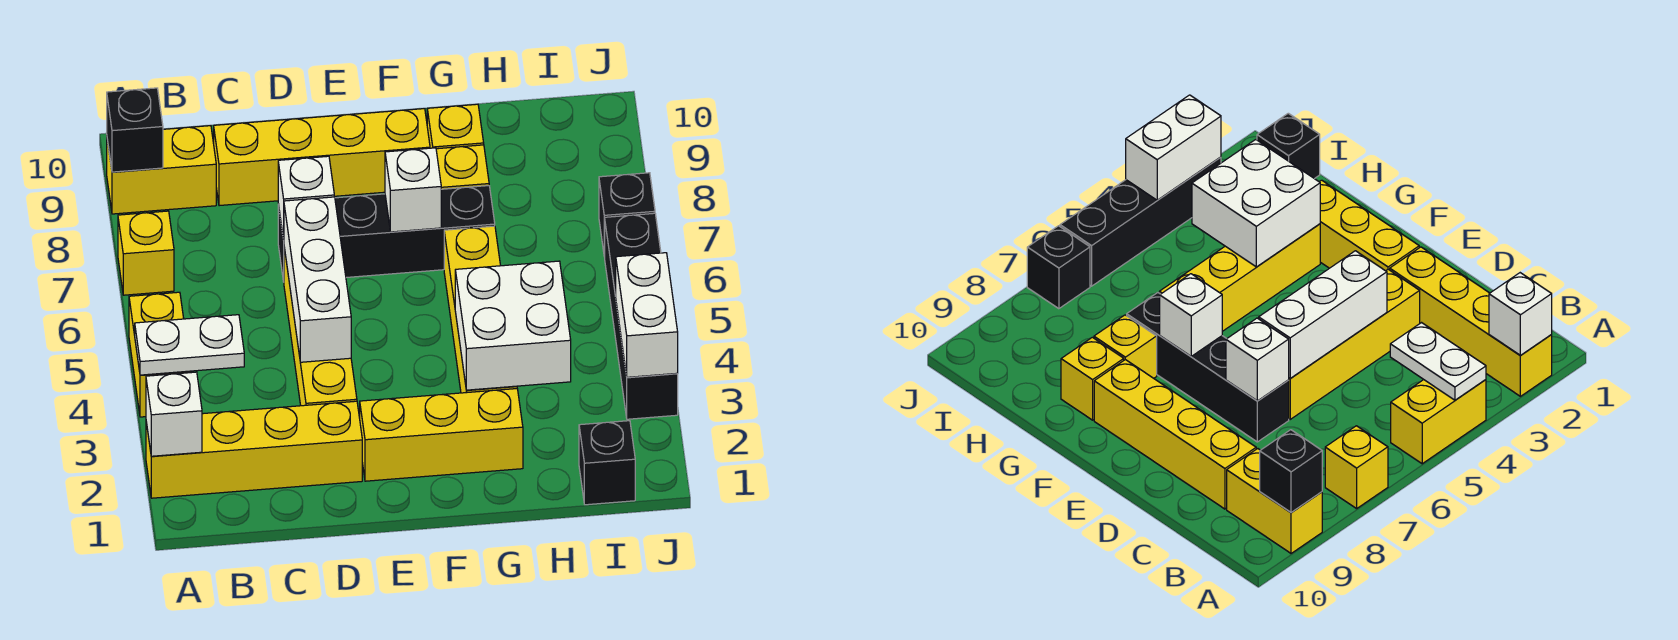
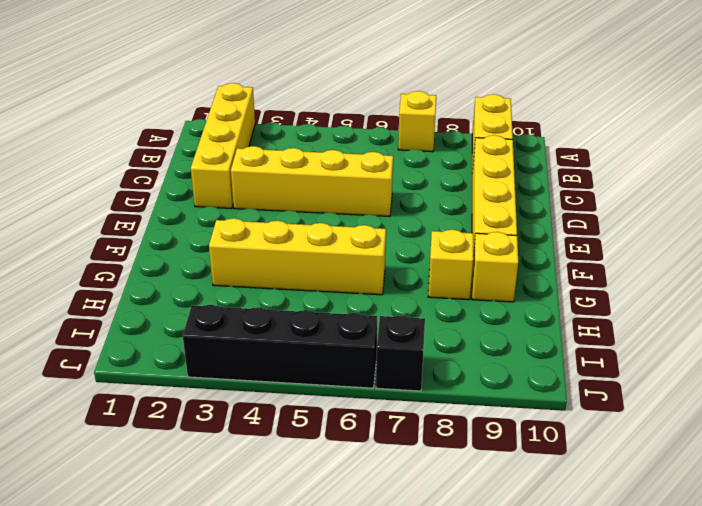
none -> yellow brick A4:A5 level 1
none -> black brick D7:G7 level 1
none -> yellow brick E2:G2 level 1

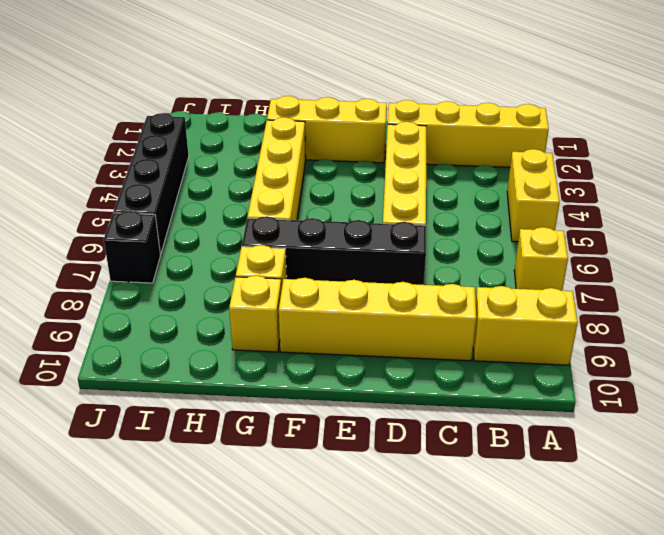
none -> black brick I1 level 1
none -> white brick A2 level 2
none -> white plate A4:B4 level 2

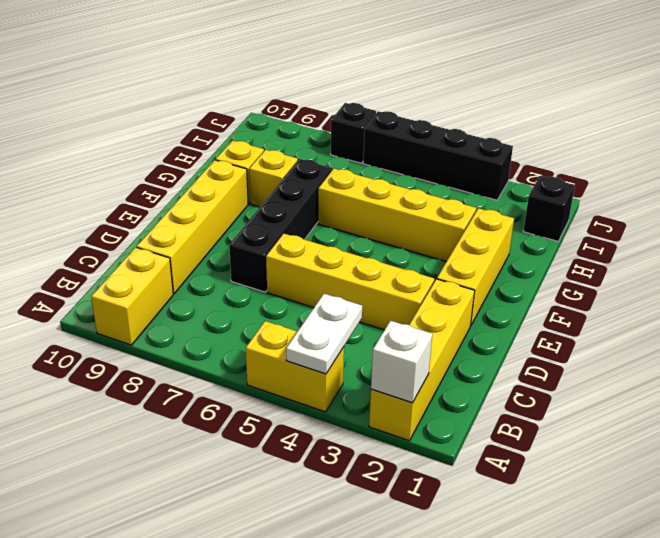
none -> yellow brick A7 level 1
none -> black brick A9 level 2
none -> white brick D4:D6 level 2

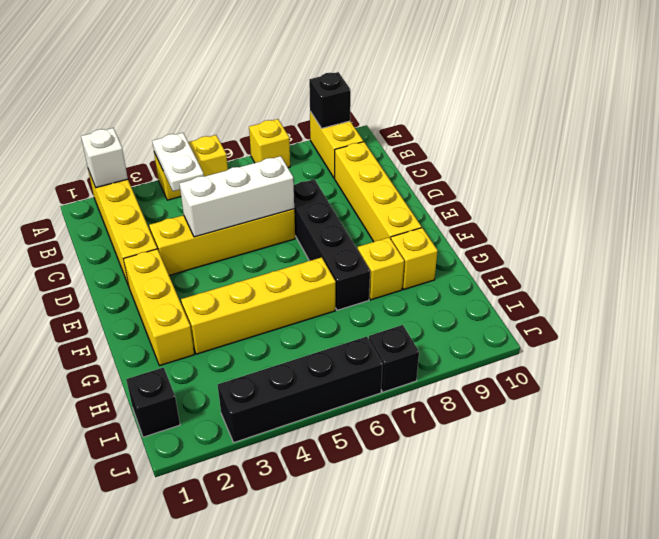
none -> white brick D7 level 2
none -> white brick F7 level 2
none -> white brick G3:H4 level 2

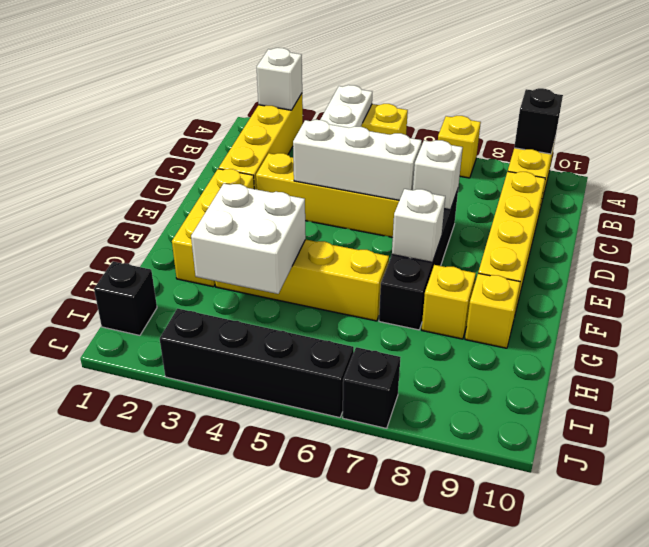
none -> white brick J3:J4 level 2

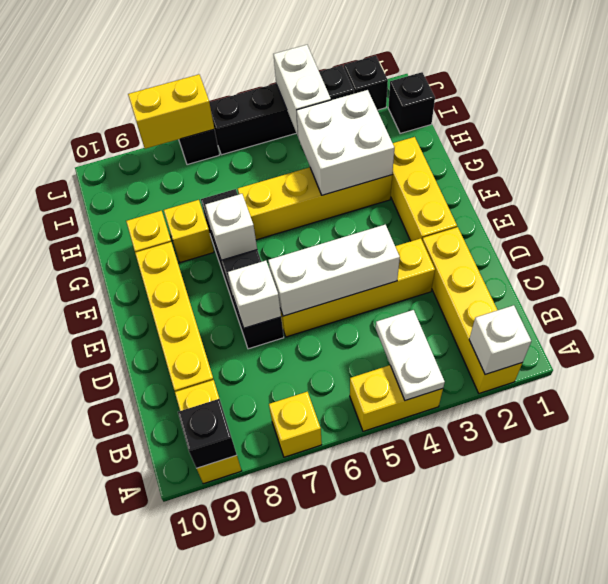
white brick I4:J4 level 2 -> white brick J3:J4 level 2
black brick J2 level 1 -> none
yellow brick J7:J8 level 2 -> none

